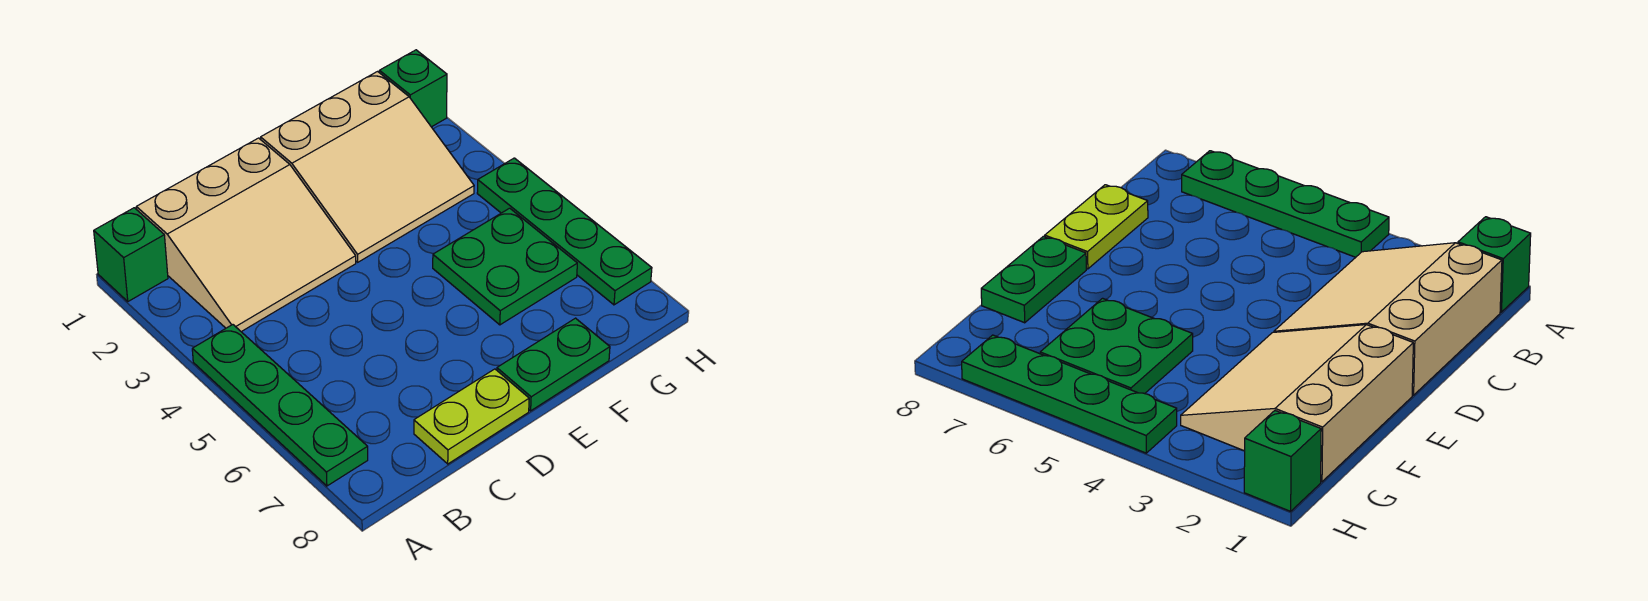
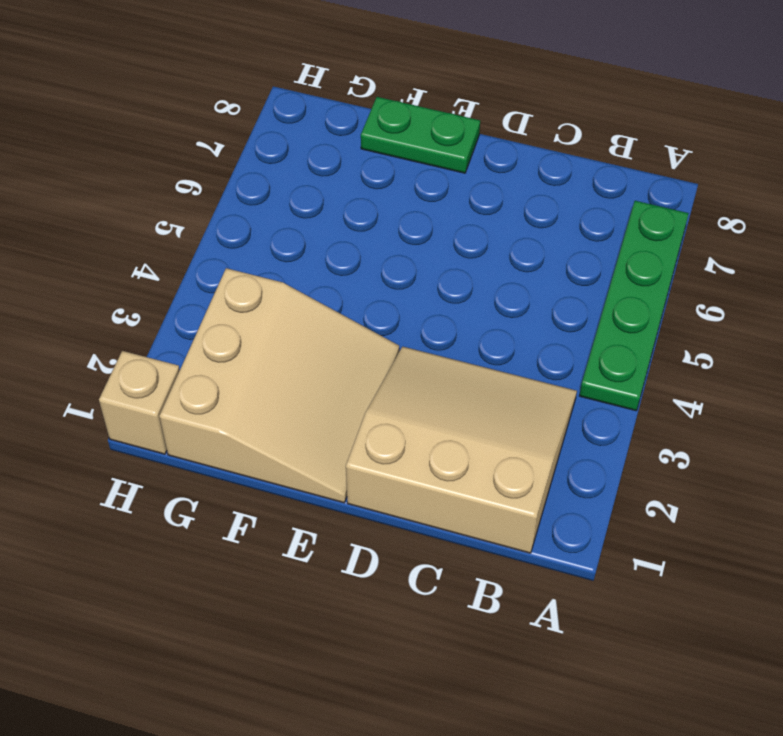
tan slope E1:G3 level 1 top G -> tan slope E1:G3 level 1 top 1
tan brick H1 level 1 -> green brick H1 level 1
none -> green brick A1 level 1
none -> lime plate C8:D8 level 1

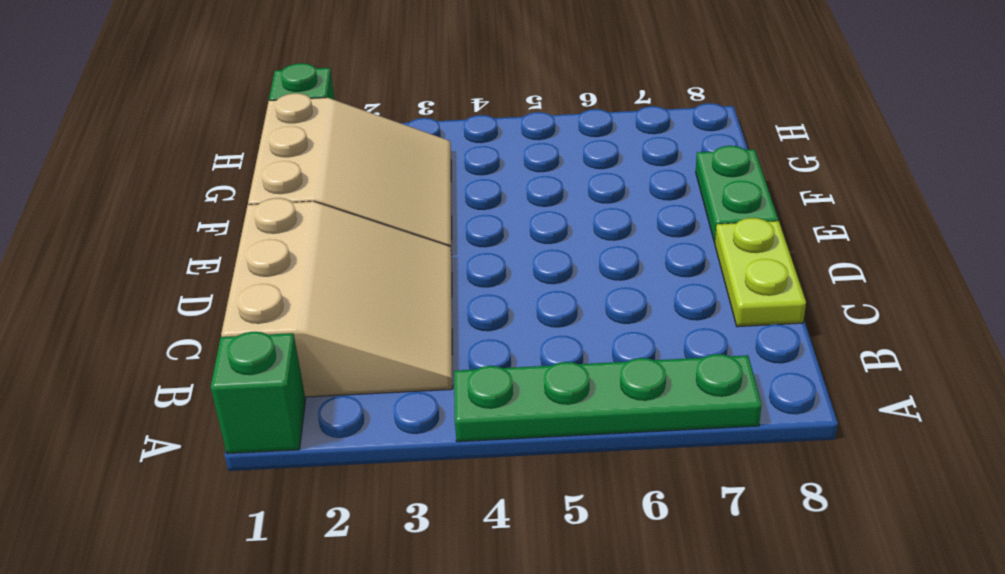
none -> green plate F5:G6 level 1
none -> green plate H4:H7 level 1

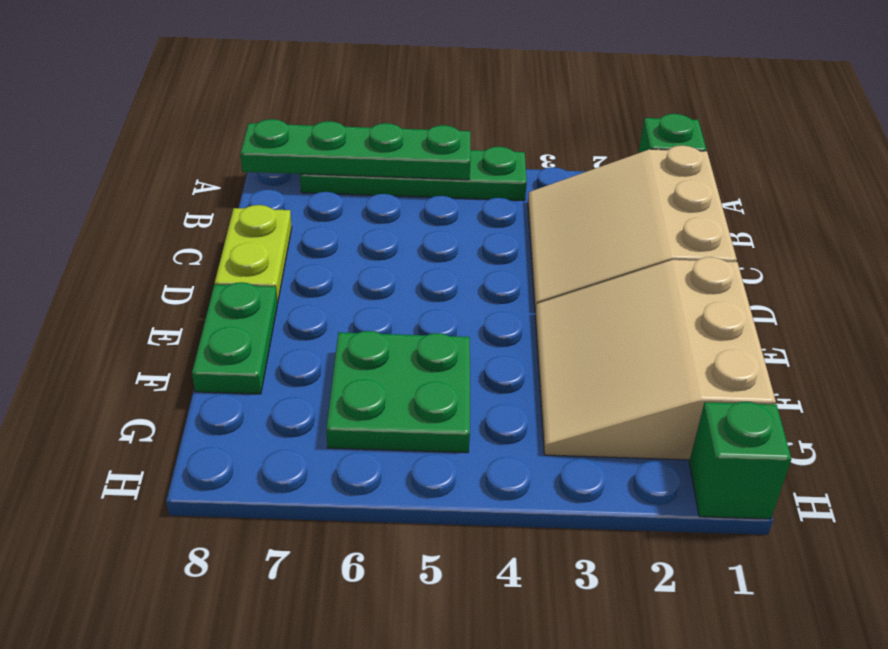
green plate A5:A8 level 2 -> green plate H4:H7 level 1

